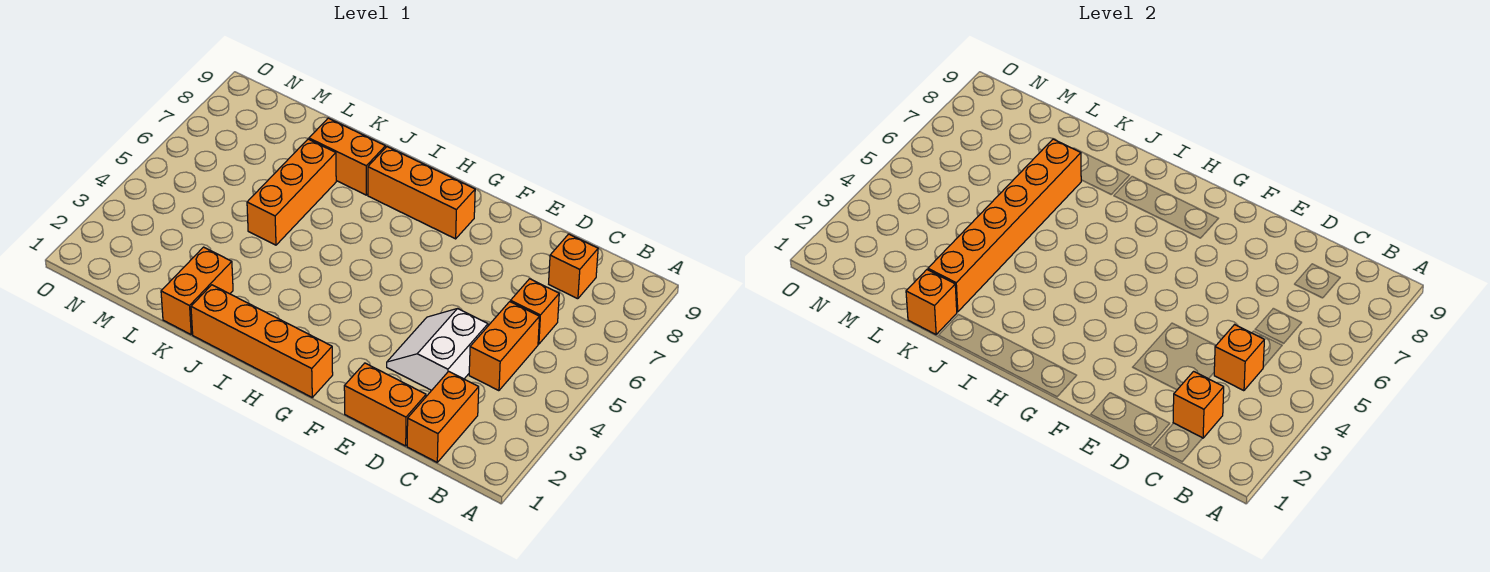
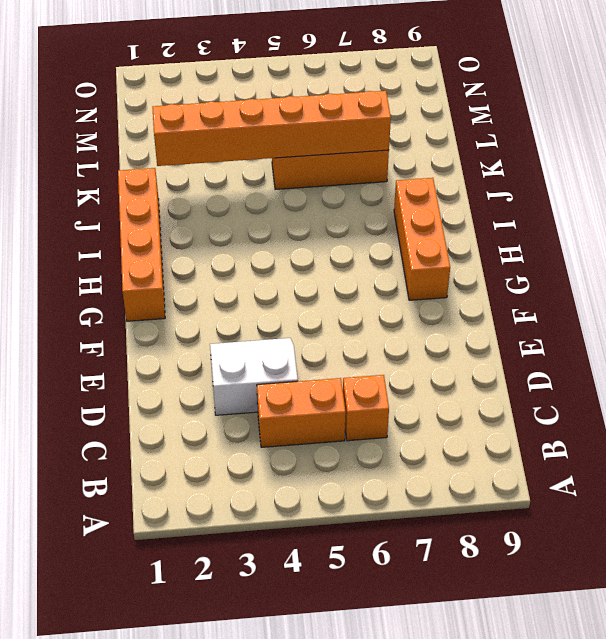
none -> orange brick C1:C2 level 1
none -> orange brick C8 level 1
none -> orange brick D1:E1 level 1

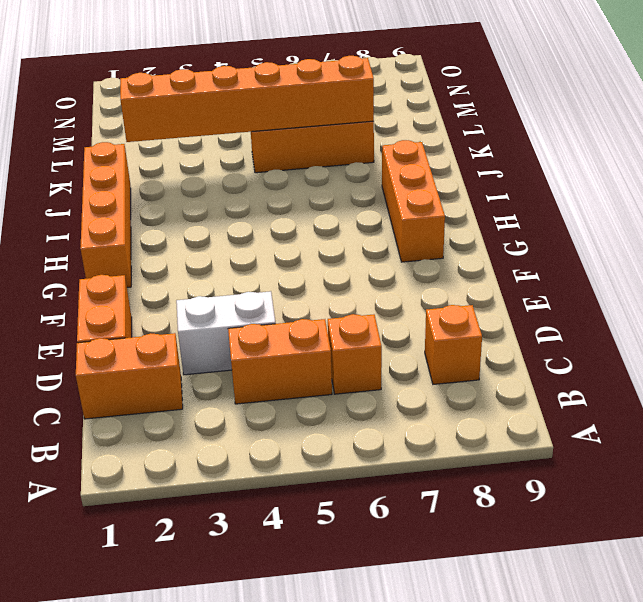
none -> orange brick J8:K8 level 1
none -> orange brick K1:K2 level 1
none -> orange brick C2 level 2

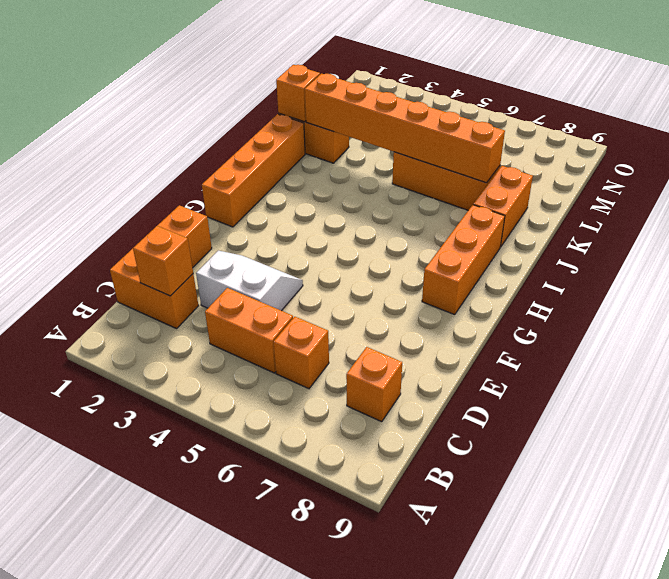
none -> orange brick C4 level 2

